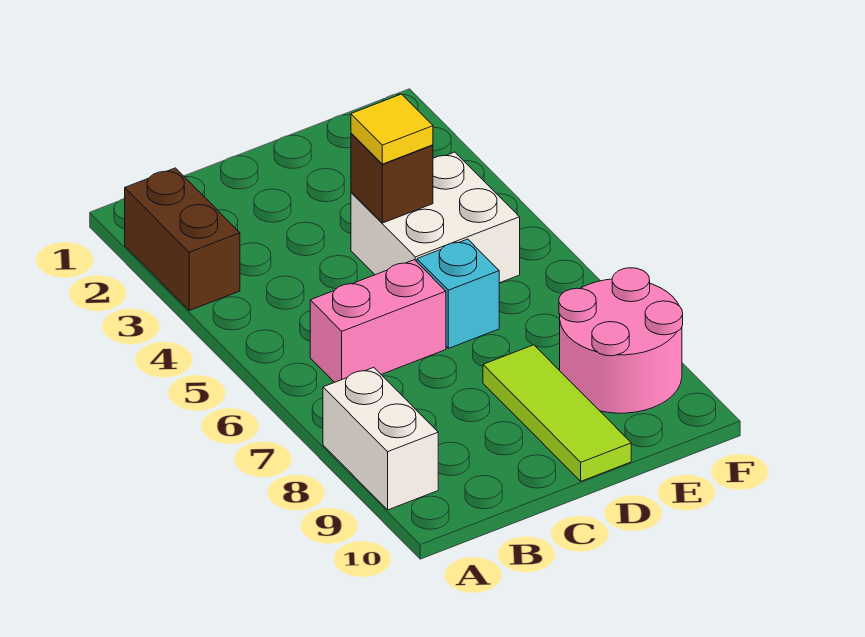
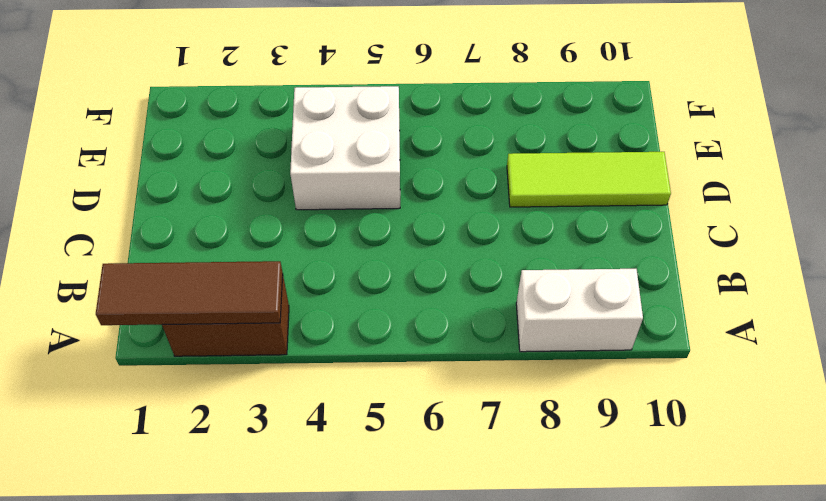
brown tile A1:A3 level 2 -> none
none -> pink brick B6:C6 level 1
none -> cyan brick D6 level 1

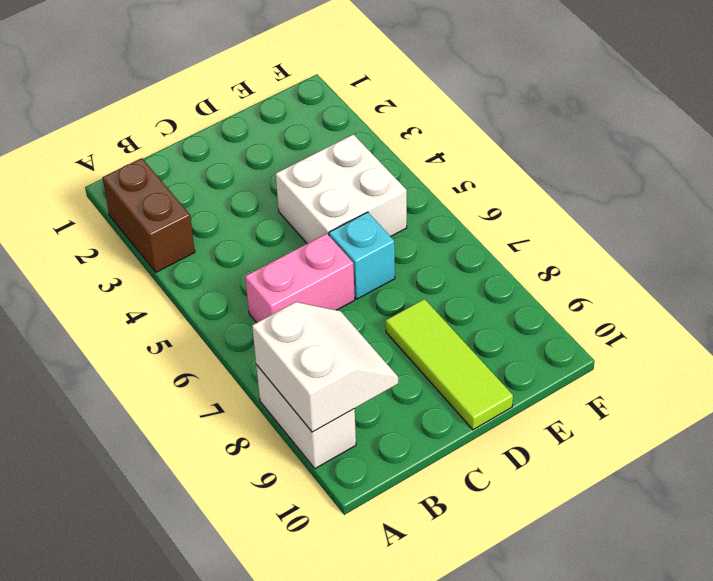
white slope A8:B9 level 2 top A -> none
none -> pink round brick E8:F9 level 1
none -> brown brick D4 level 2

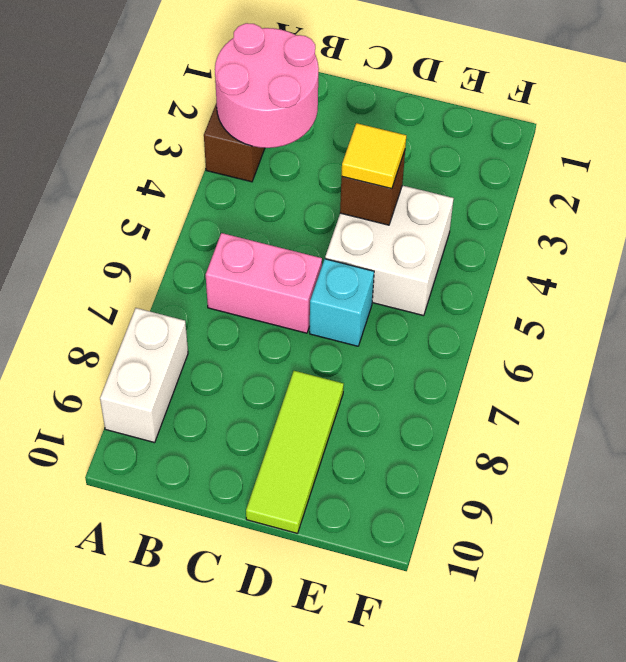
pink round brick A2:B3 level 2 -> pink round brick E8:F9 level 1

